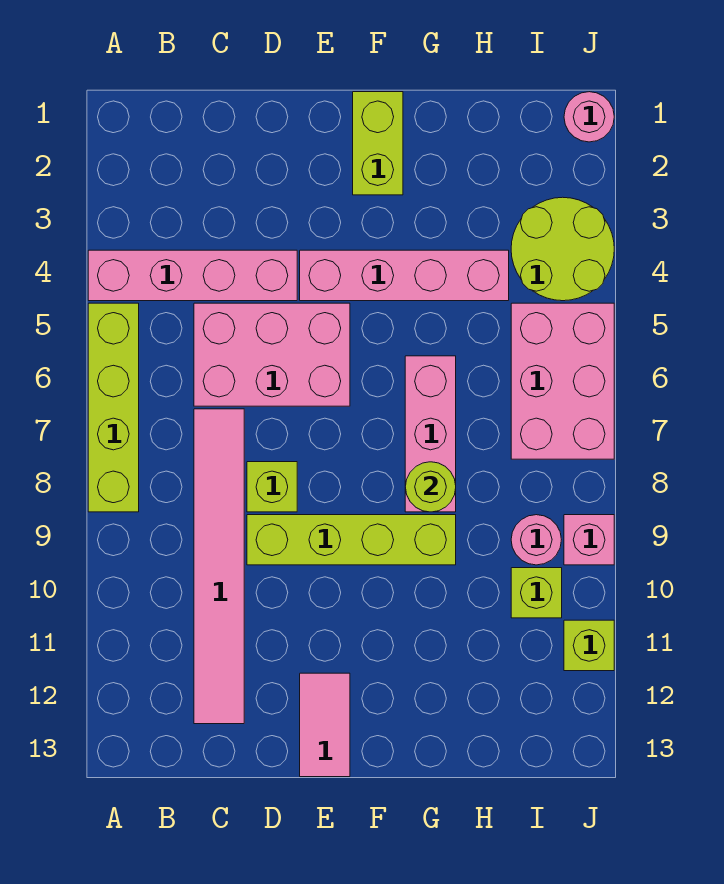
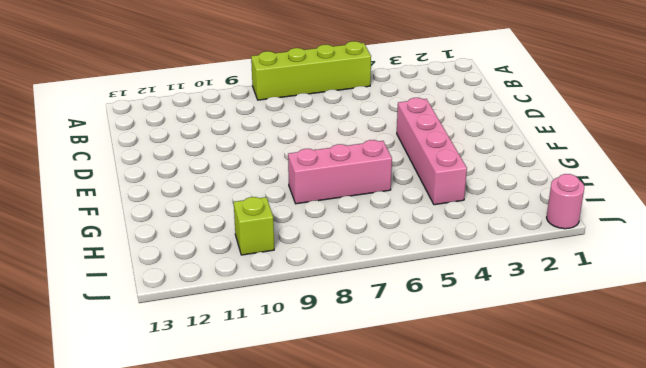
none -> pink brick A4:D4 level 1
none -> pink brick C5:E6 level 1
none -> pink tile C7:C12 level 1

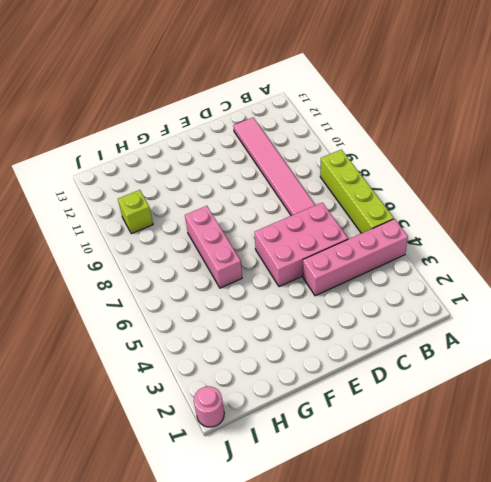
none -> lime brick D8 level 1
none -> lime brick D9:G9 level 1
none -> pink brick E4:H4 level 1

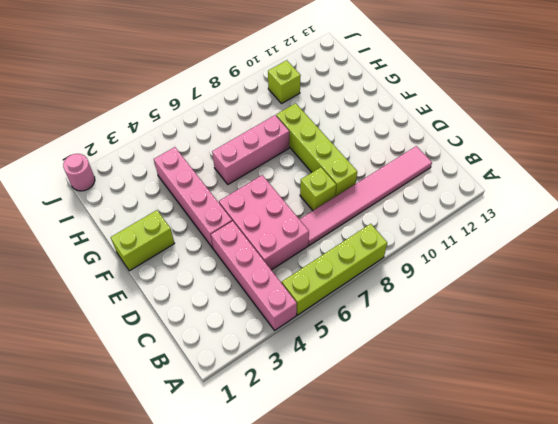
none -> pink tile E12:E13 level 1
none -> lime round brick I3:J4 level 1
none -> pink brick I5:J7 level 1

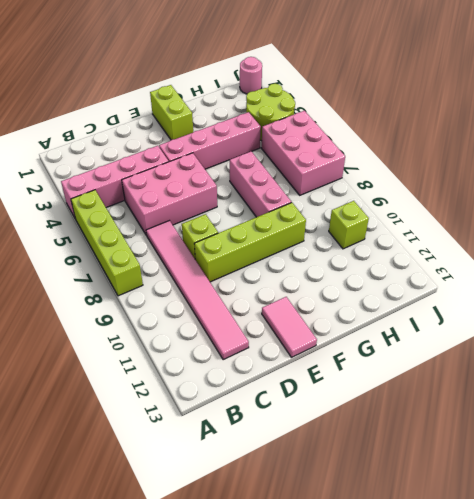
none -> pink round brick I9 level 1
none -> pink brick J9 level 1
none -> lime brick J11 level 1

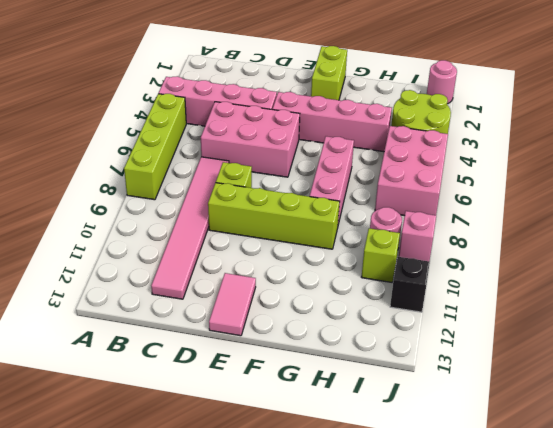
black brick J11 level 1 -> lime brick J11 level 1
none -> lime round brick G8 level 2

